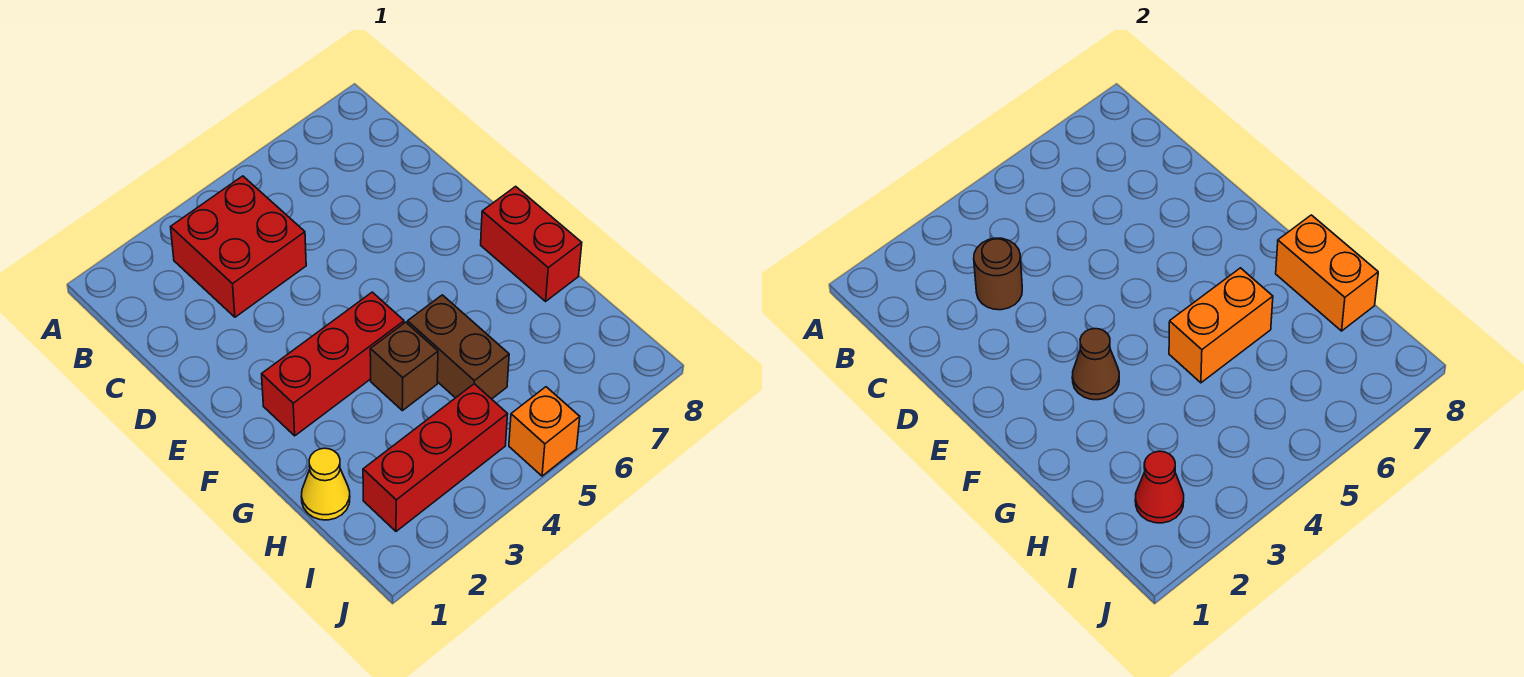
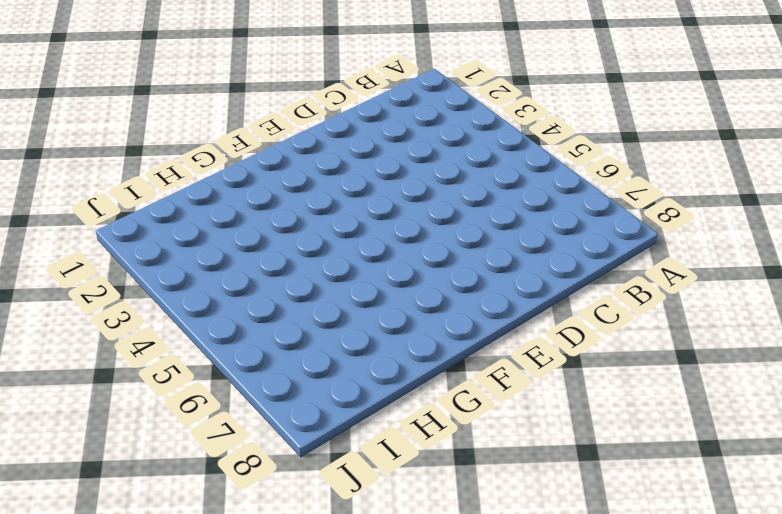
none -> red brick B3:C4 level 1
none -> red brick F2:F4 level 1
none -> red brick F8:G8 level 1

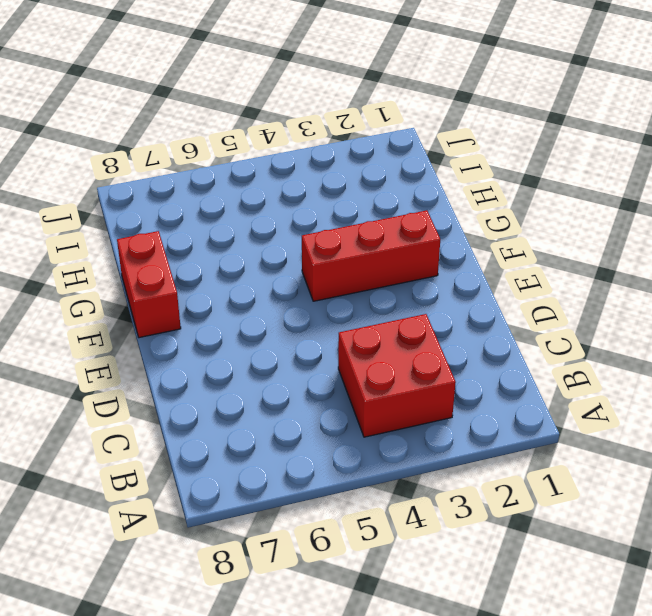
none -> brown brick G4 level 1
none -> brown brick G5:H5 level 1
none -> yellow cone H1 level 1

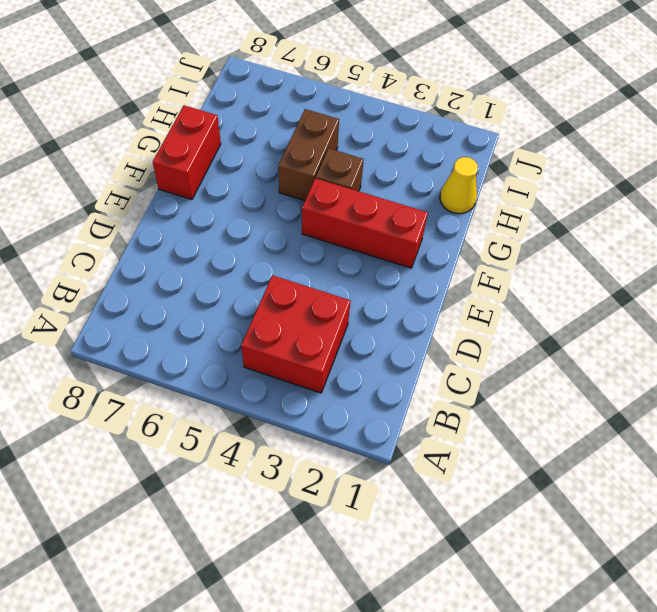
none -> red brick I2:I4 level 1
none -> orange brick J5 level 1
none -> brown round brick C3 level 2

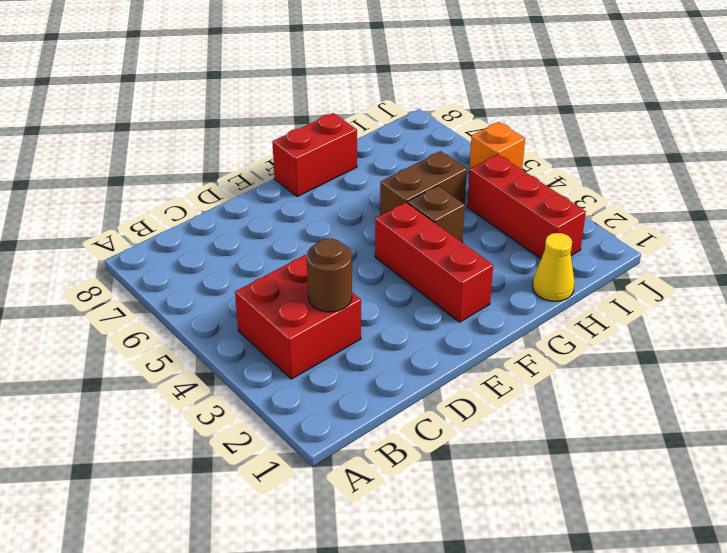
none -> brown cone F3 level 2
none -> orange brick G5:G6 level 2
none -> orange brick G8:H8 level 2

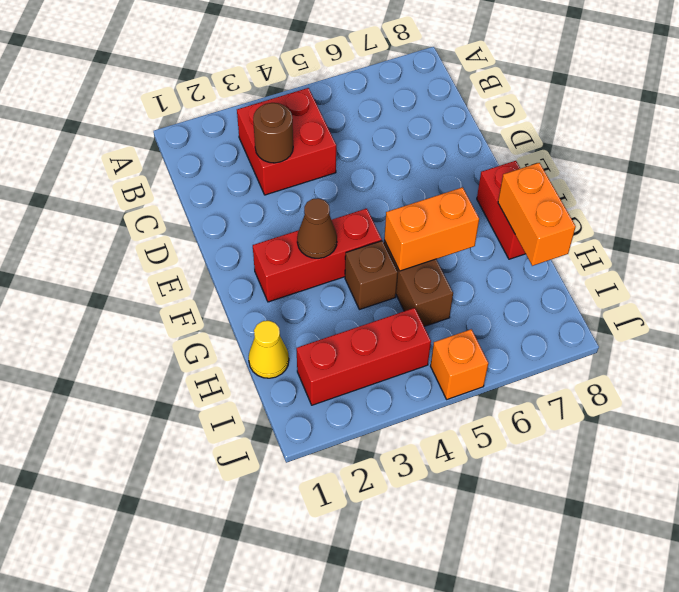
none -> red cone I2 level 2

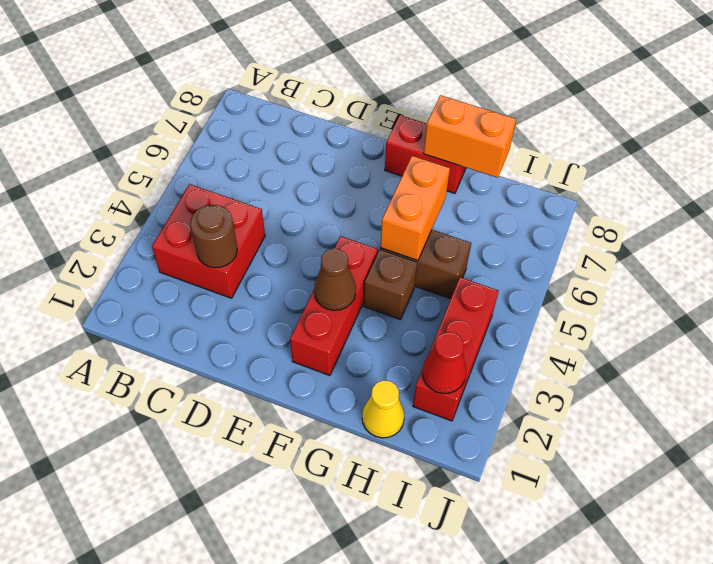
none -> orange brick J5 level 1

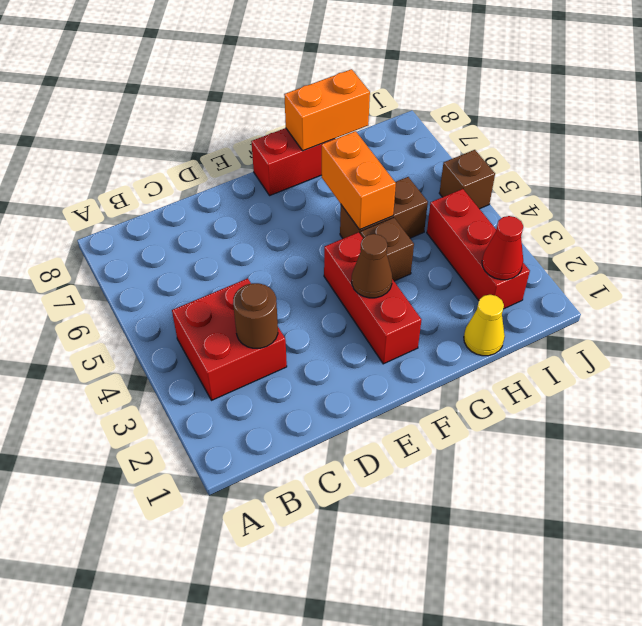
brown brick J5 level 1 -> orange brick J5 level 1

